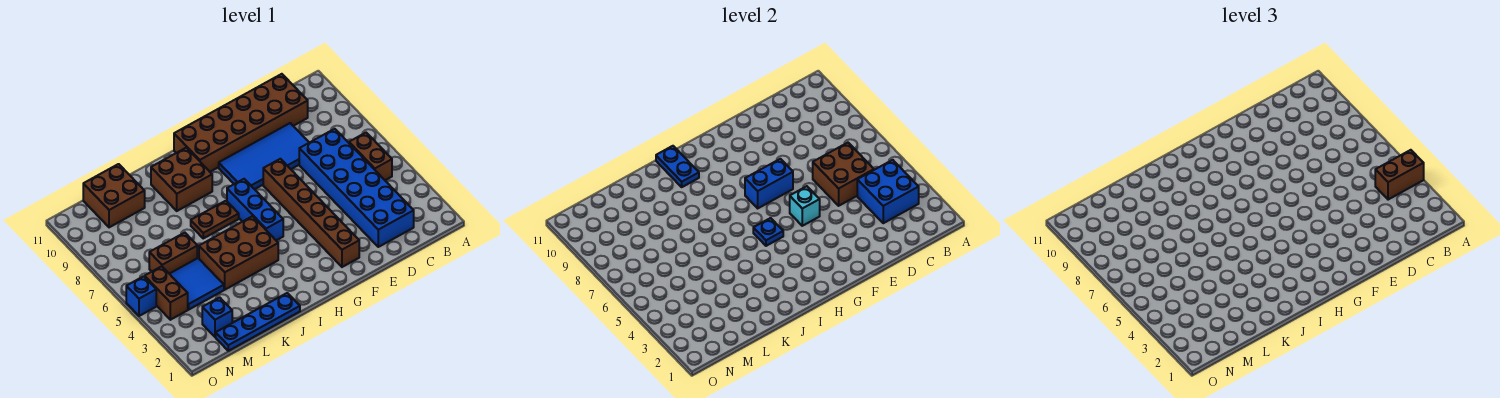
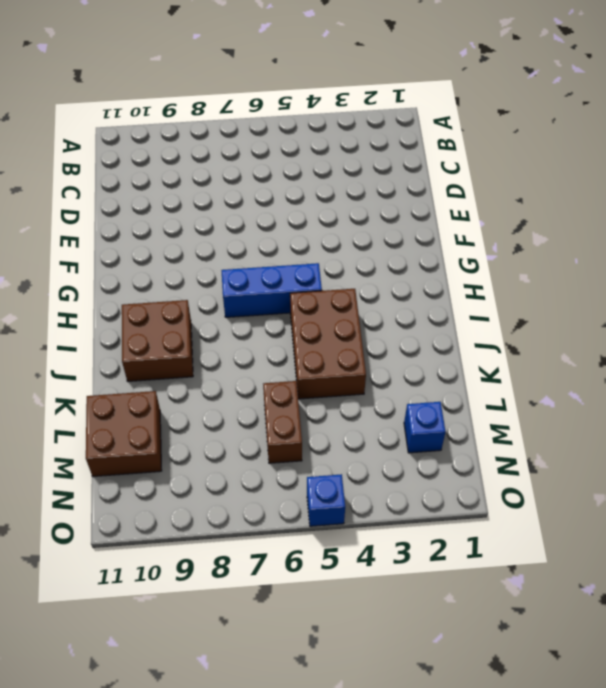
none -> brown brick B5:B6 level 1
none -> blue brick C2:D7 level 1
none -> brown brick C10:H11 level 1

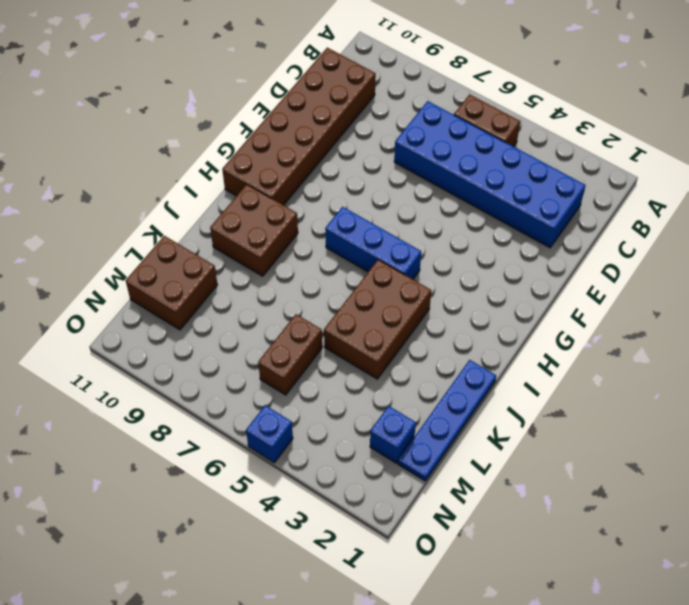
none -> blue tile D8:G9 level 1
none -> brown brick F2:F7 level 1
none -> brown plate I7:J7 level 1

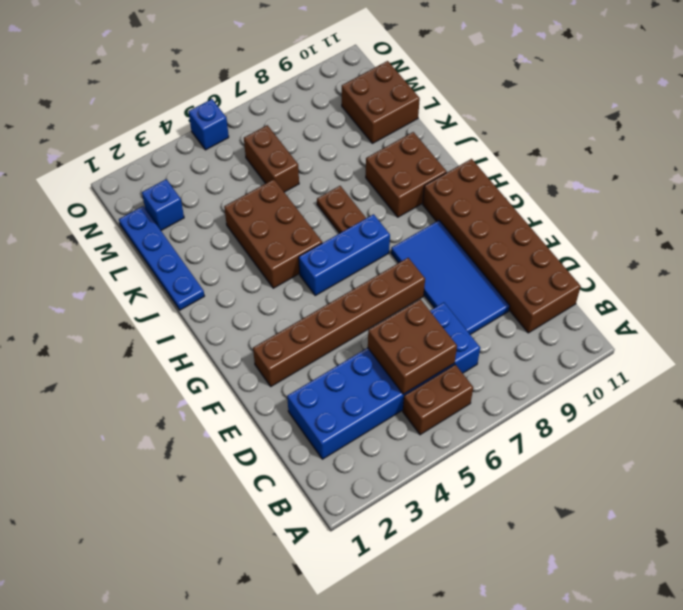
none -> blue tile L4:M5 level 1
none -> brown brick N4:N5 level 1
none -> blue brick B3:C4 level 2

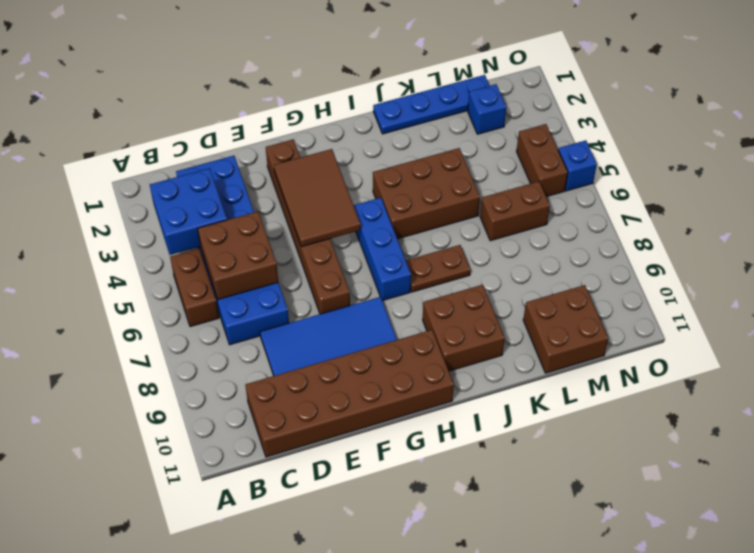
brown tile F3:G5 level 2 -> cyan brick F5 level 2
none -> blue tile L4:M5 level 1
none -> blue brick F7:G7 level 2
none -> blue plate H5 level 2

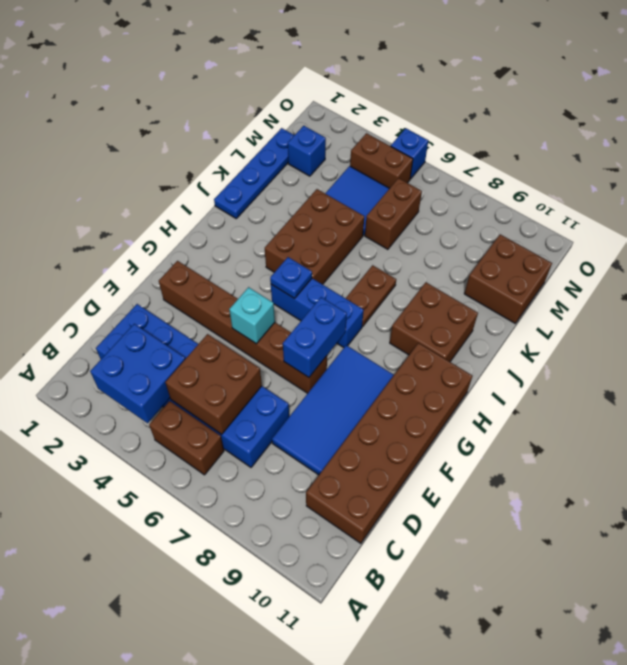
none -> blue plate I10:I11 level 2
none -> brown brick A4:B4 level 3

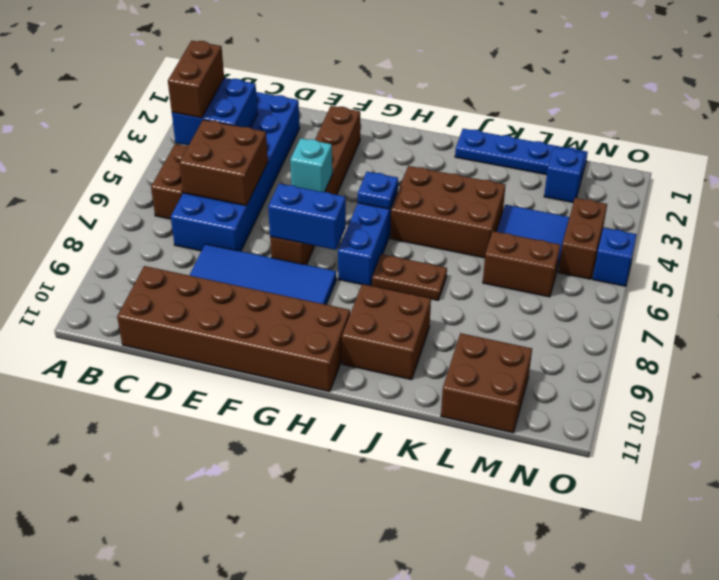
brown brick B3:B4 level 3 -> brown brick A4:B4 level 3
none -> blue plate I10:I11 level 2

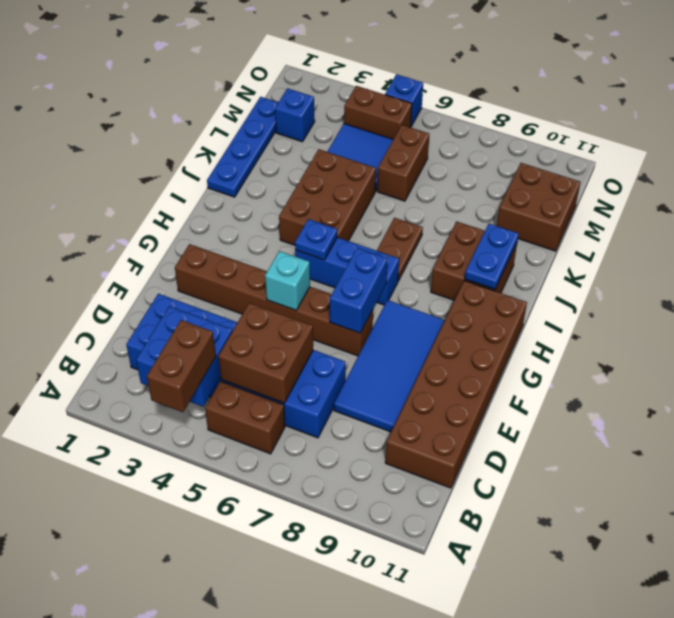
blue plate I10:J10 level 2 -> blue plate I10:I11 level 2

